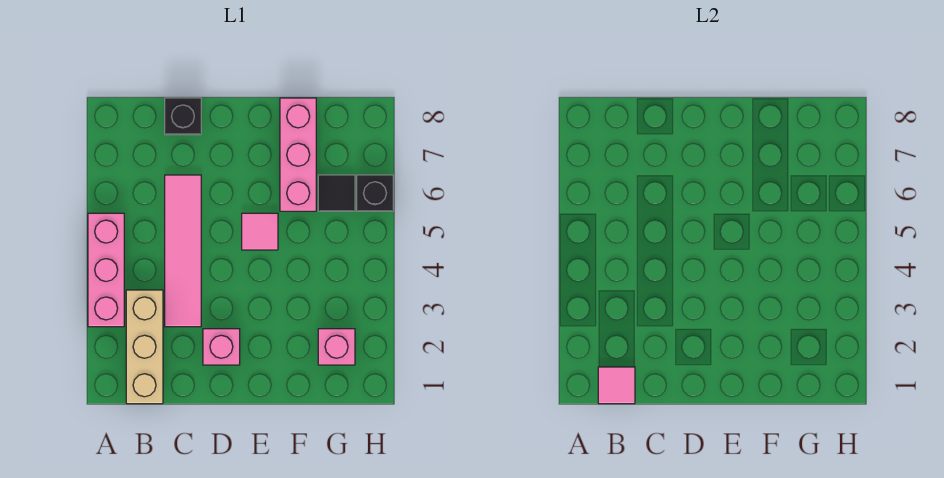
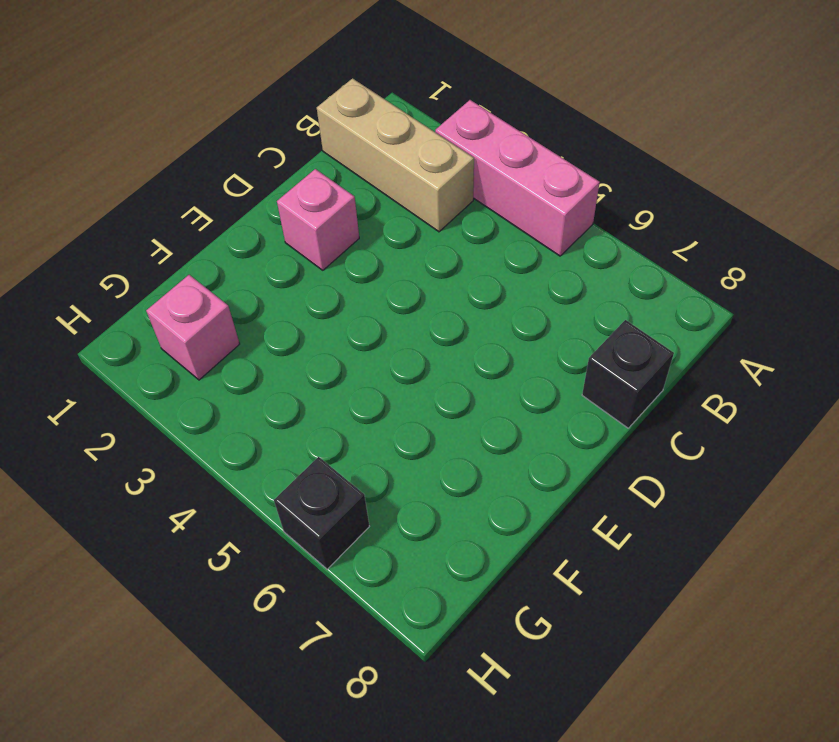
none -> pink tile C3:C6 level 1
none -> pink tile E5 level 1

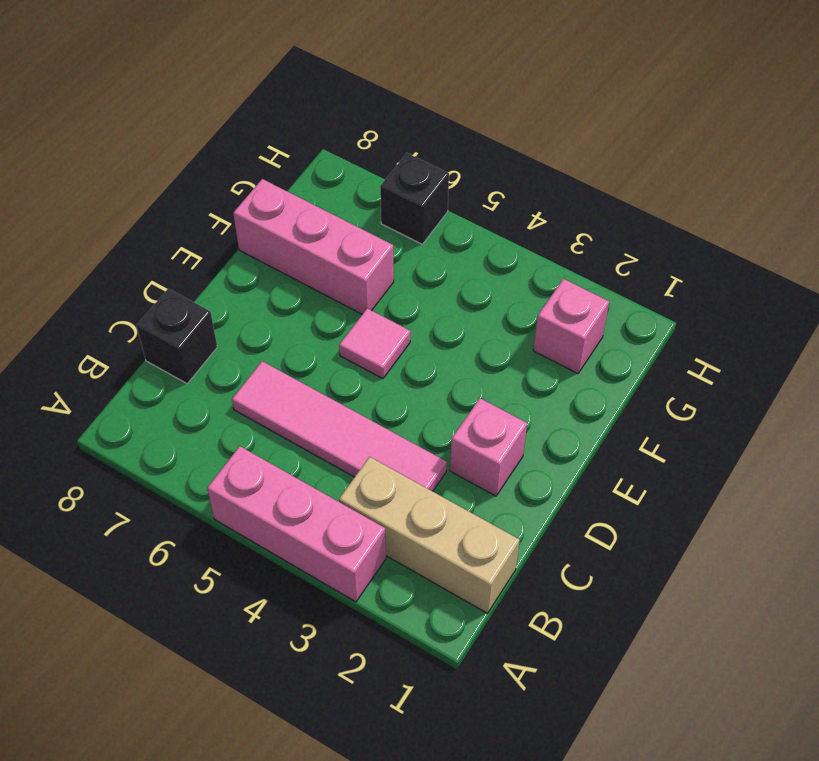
none -> black tile G6 level 1
none -> pink tile B1 level 2

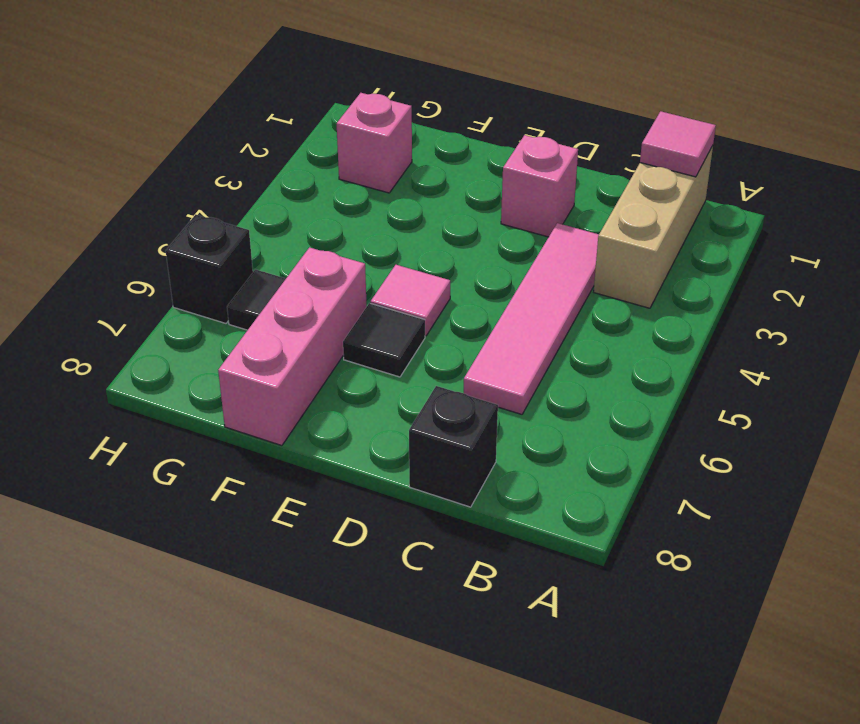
black tile E6 level 1 -> none
none -> pink brick A3:A5 level 1

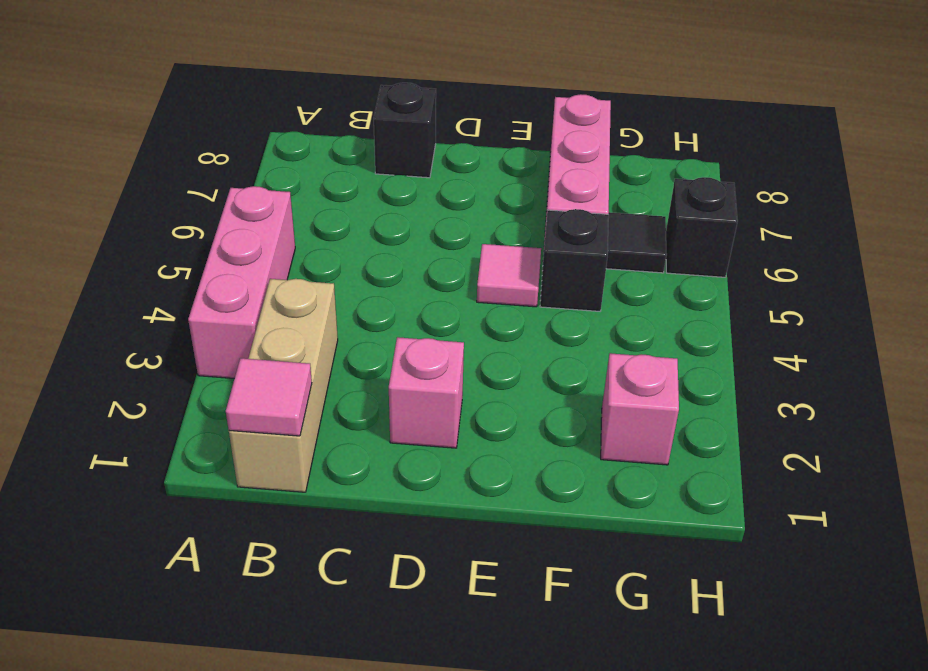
black brick F5 level 1 -> none
none -> pink tile C3:C6 level 1

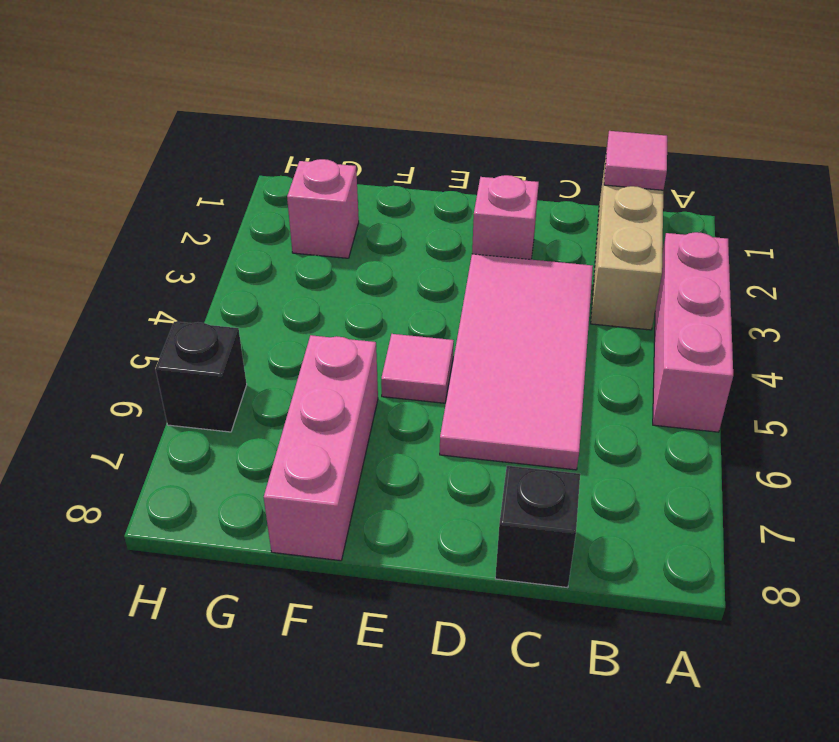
pink tile C3:D6 level 1 -> pink tile C3:C6 level 1
none -> black tile G6 level 1

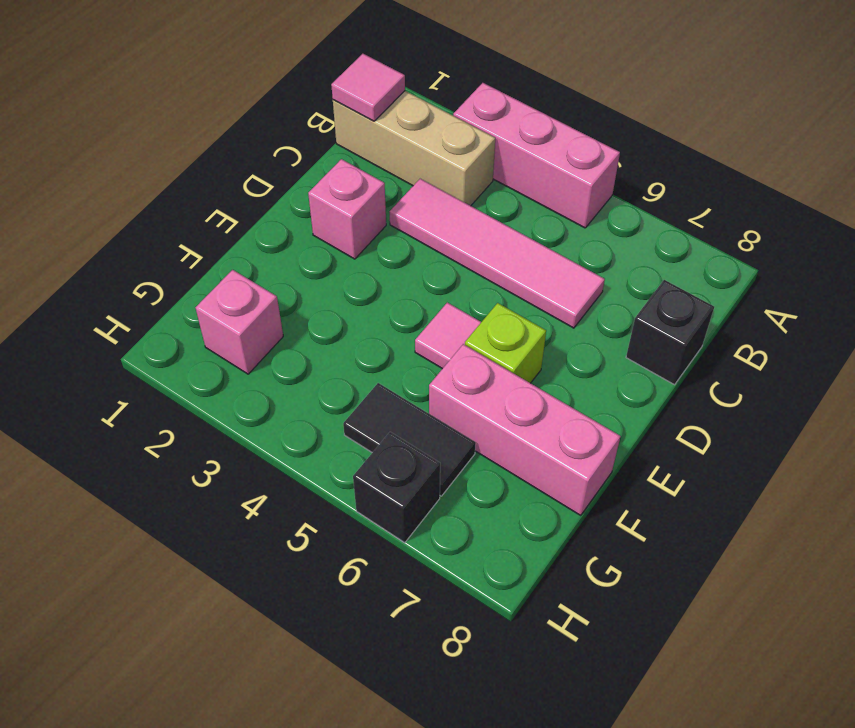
lime brick E6 level 1 -> none
black tile G5:G6 level 1 -> black tile G6 level 1

